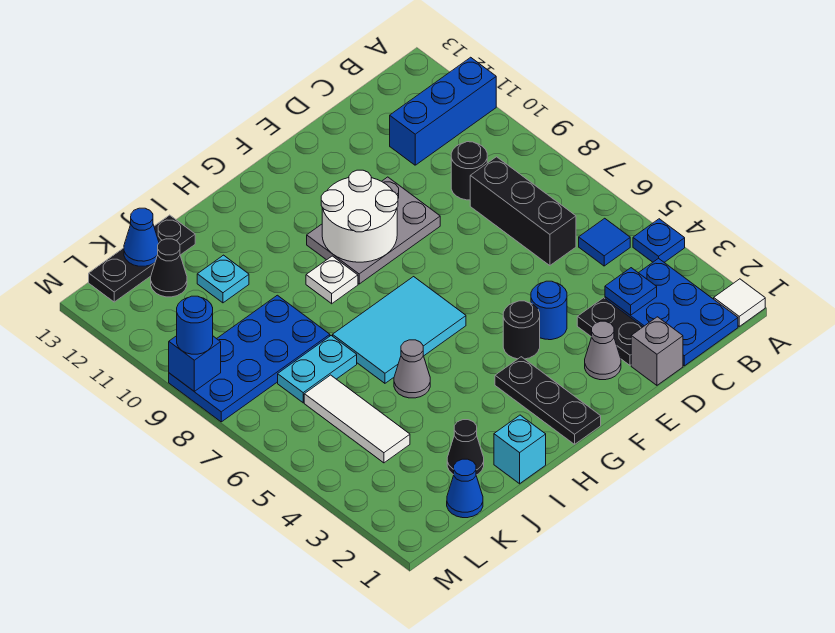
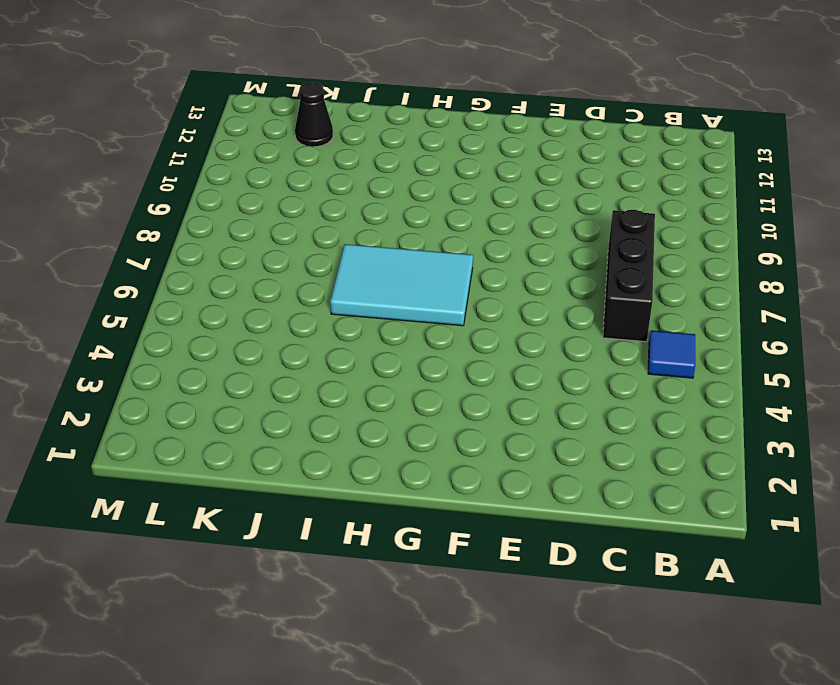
none -> white tile A1 level 1
none -> blue plate A4 level 1
none -> blue brick A11:C11 level 1
none -> blue plate B1:C3 level 1

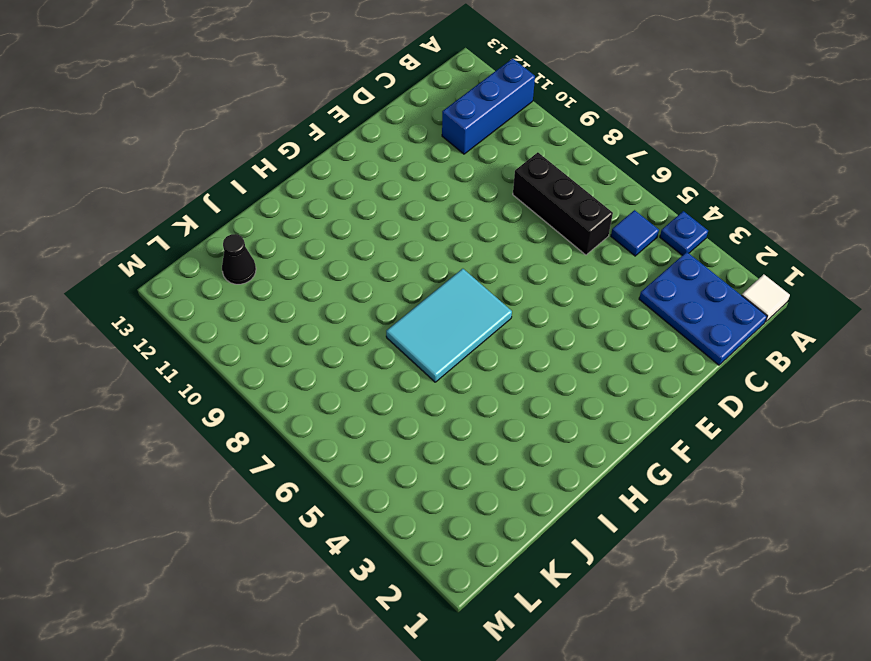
none -> black round brick C9 level 1
none -> grey brick D1 level 1
none -> black plate D2:D3 level 1
none -> grey cone E2 level 1

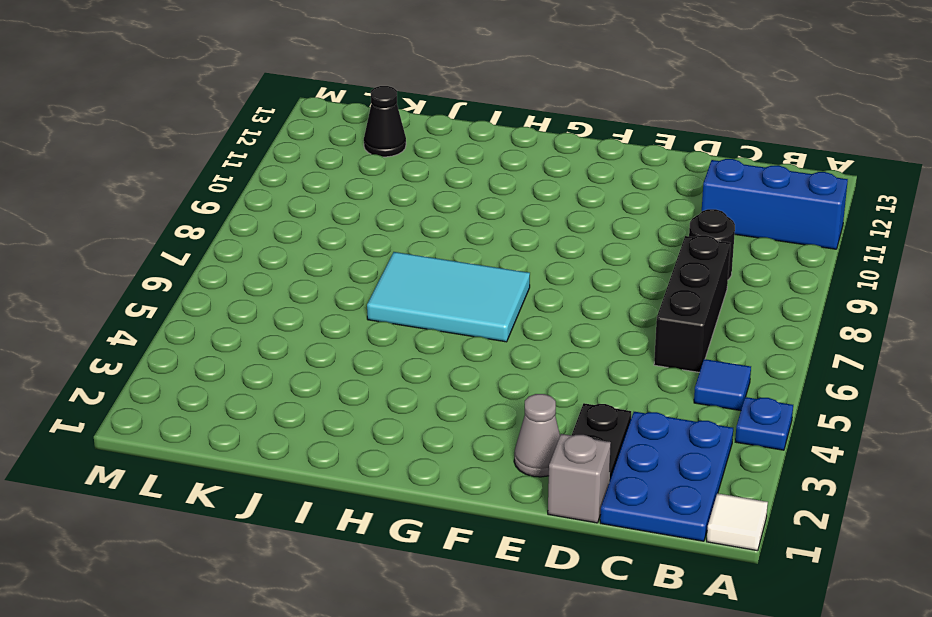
none -> blue round brick E4 level 1
none -> grey plate E9:G10 level 1
none -> black round brick F4 level 1
none -> black plate G1:G3 level 1

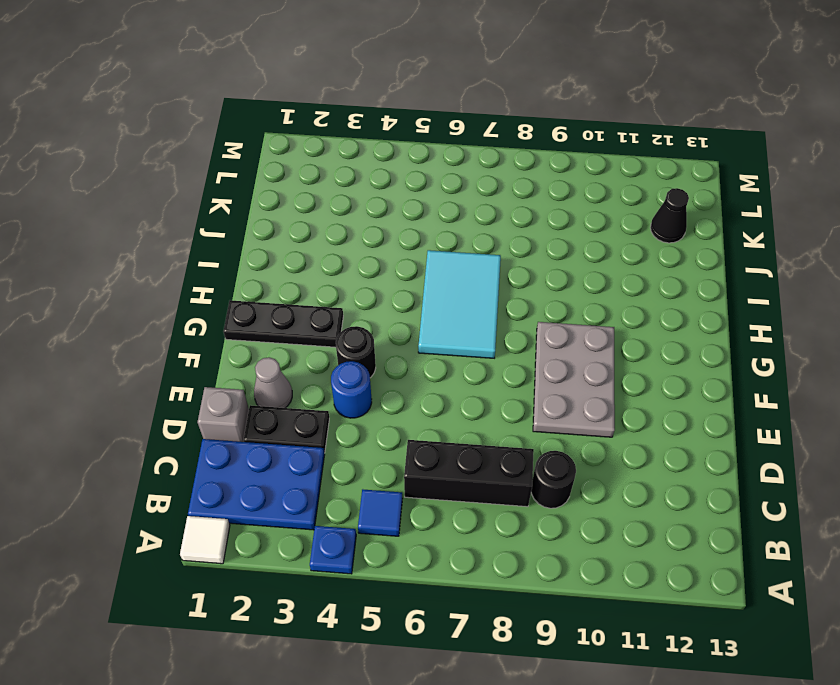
none -> blue brick A11:C11 level 1
none -> white plate H9 level 1
none -> cyan brick I1 level 1
none -> grey cone I5 level 1

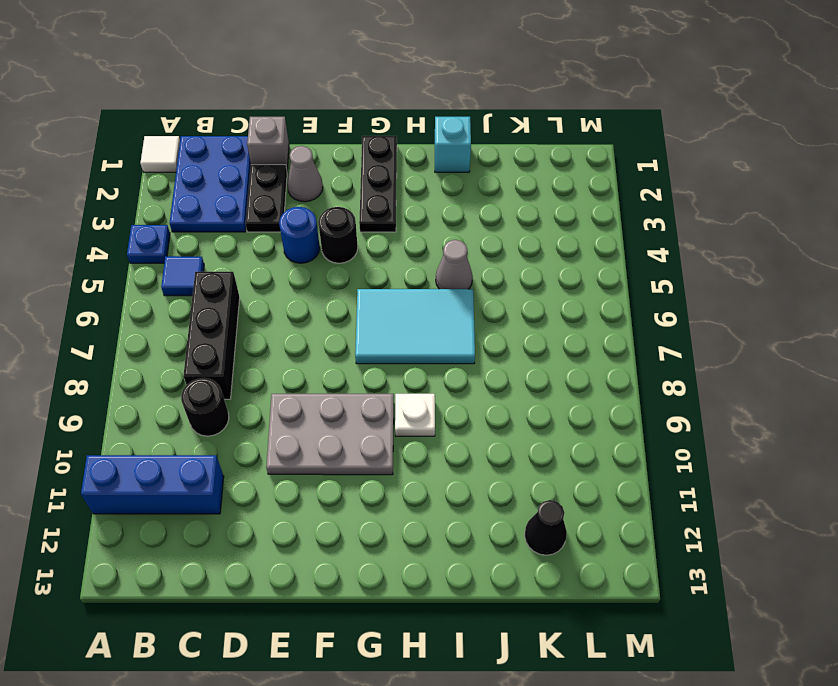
none -> black cone J2 level 1
none -> cyan plate J7:K7 level 1
none -> blue plate J8:M9 level 1
none -> cyan plate J11 level 1

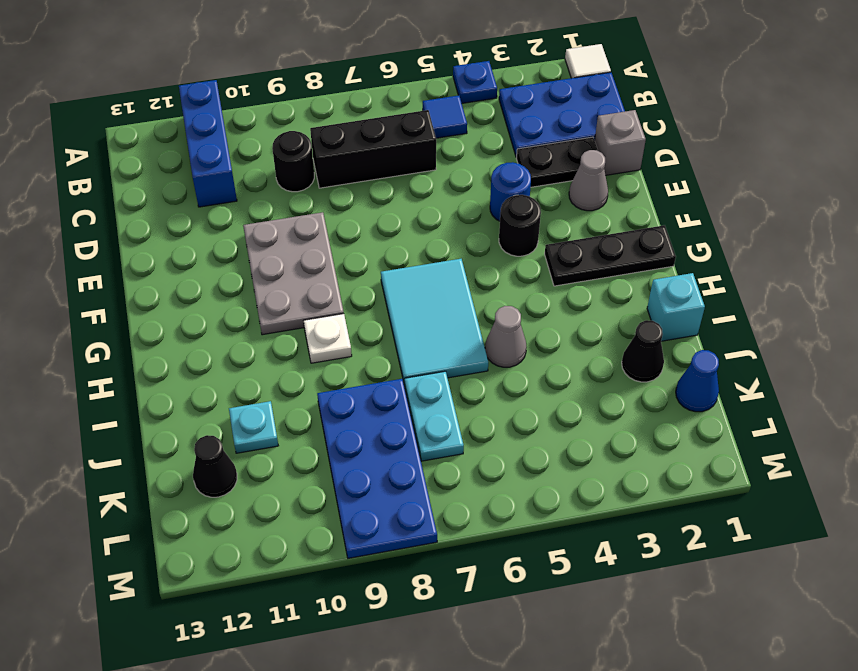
none -> black plate J13:L13 level 1
none -> white tile K4:K6 level 1
none -> blue plate C3 level 2
none -> white round brick F9:G10 level 2

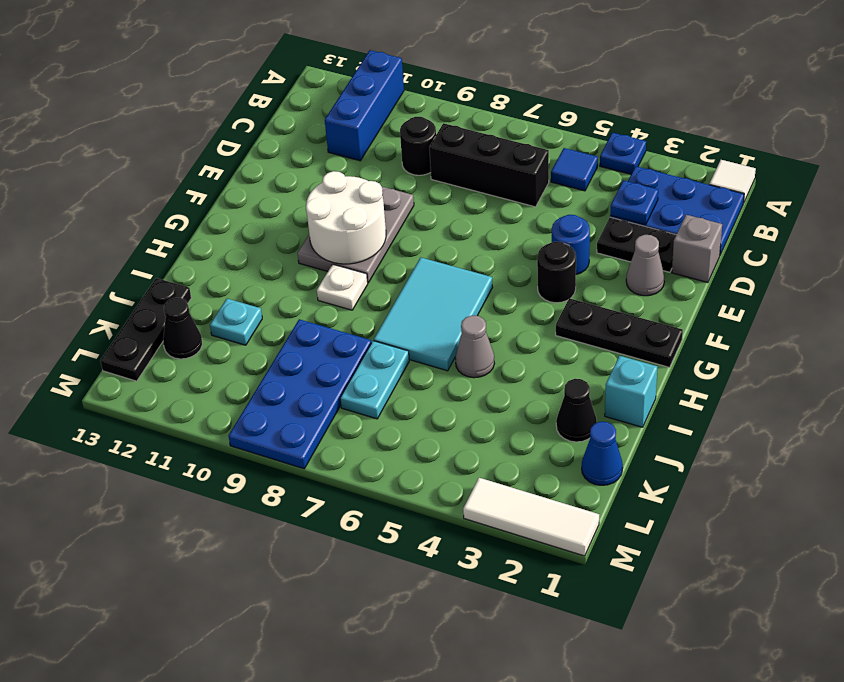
white tile M1:M3 level 1 -> white tile K4:K6 level 1
none -> blue cone K13 level 2
none -> blue brick M9 level 2
none -> blue round brick M9 level 3

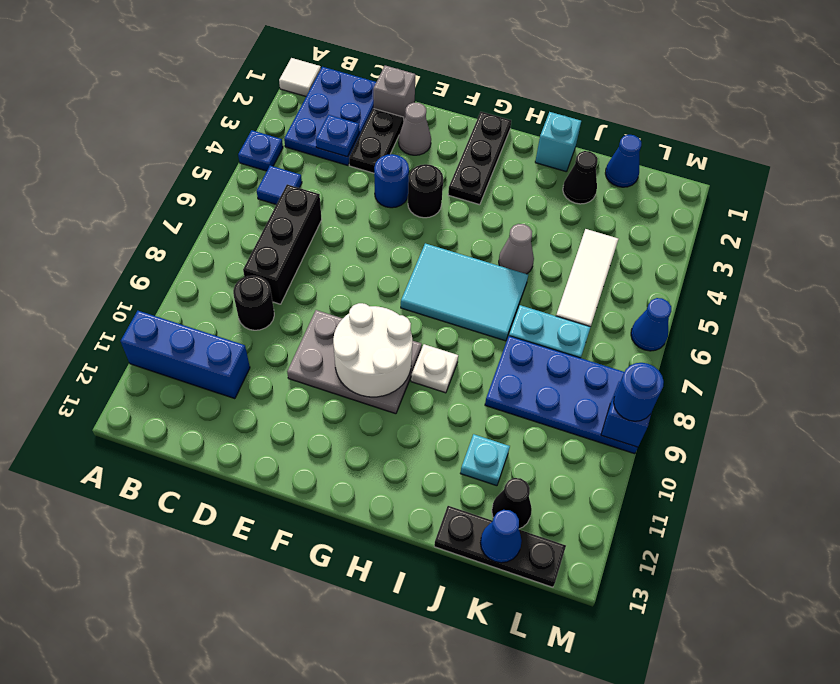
blue cone M6 level 1 -> none

